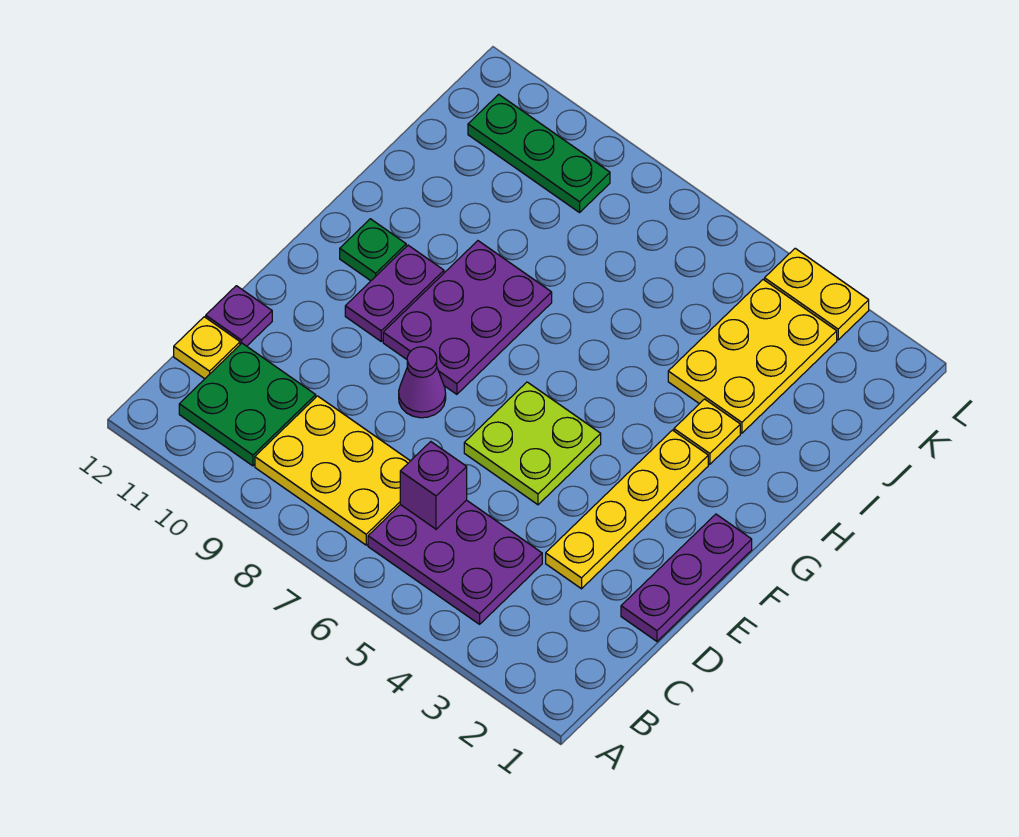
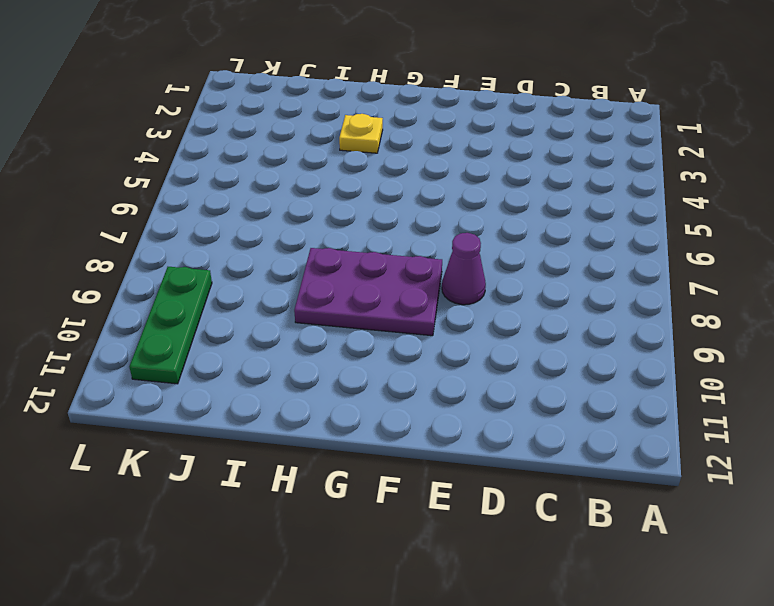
none -> purple plate B4:C6 level 1
none -> yellow plate B7:C9 level 1
none -> green plate B10:C11 level 1

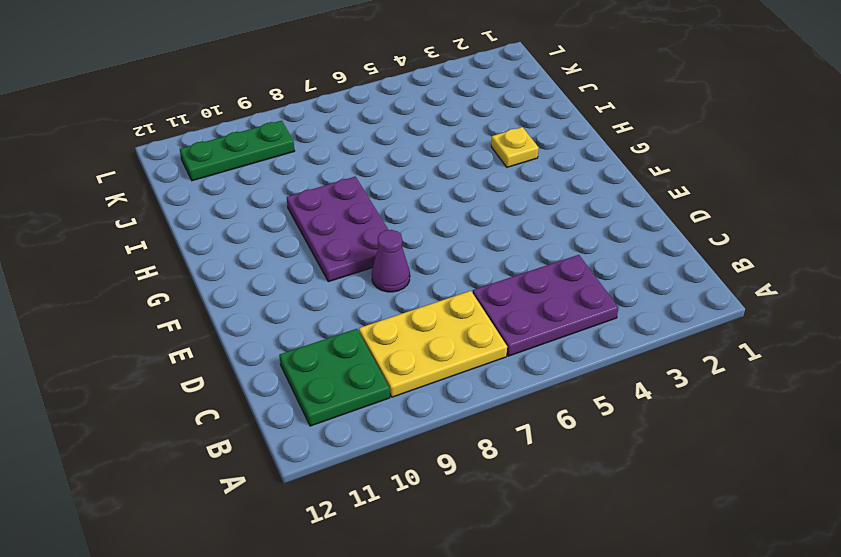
none -> yellow plate C12 level 1
none -> purple plate D1:F1 level 1
none -> yellow plate D3:G3 level 1

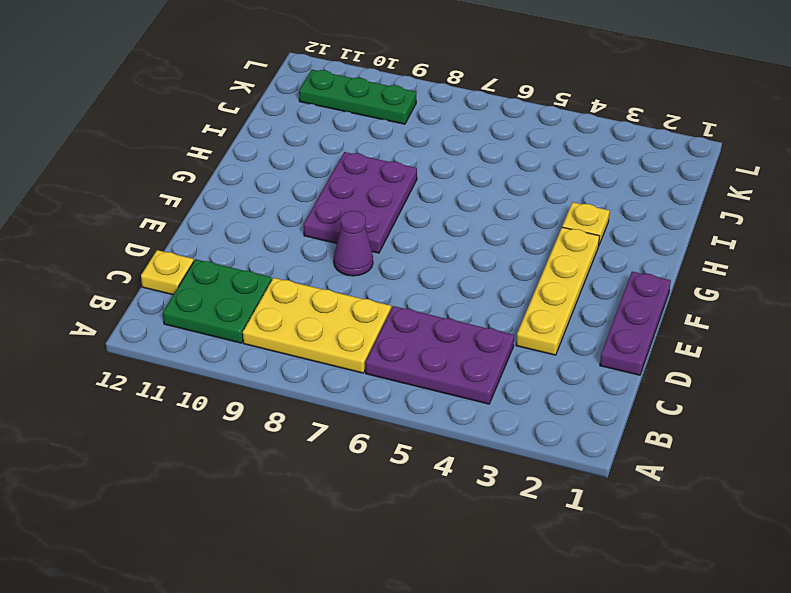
none -> purple plate D12 level 1
none -> lime plate E5:F6 level 1
none -> purple plate F10:G10 level 1

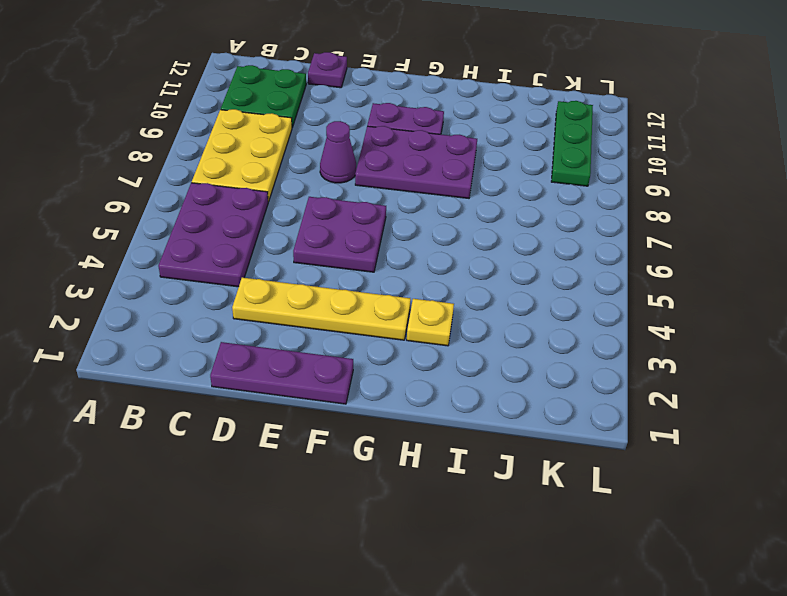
purple plate E5:F6 level 1 -> lime plate E5:F6 level 1
none -> yellow plate C12 level 1
none -> green plate G11 level 1
none -> yellow plate I3:K4 level 1

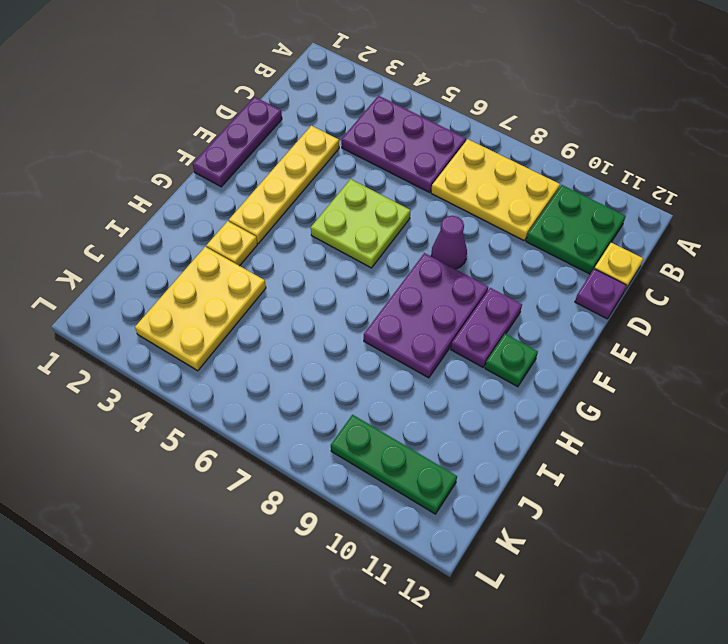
none -> yellow plate L3:L4 level 1
none -> purple brick C6 level 2

